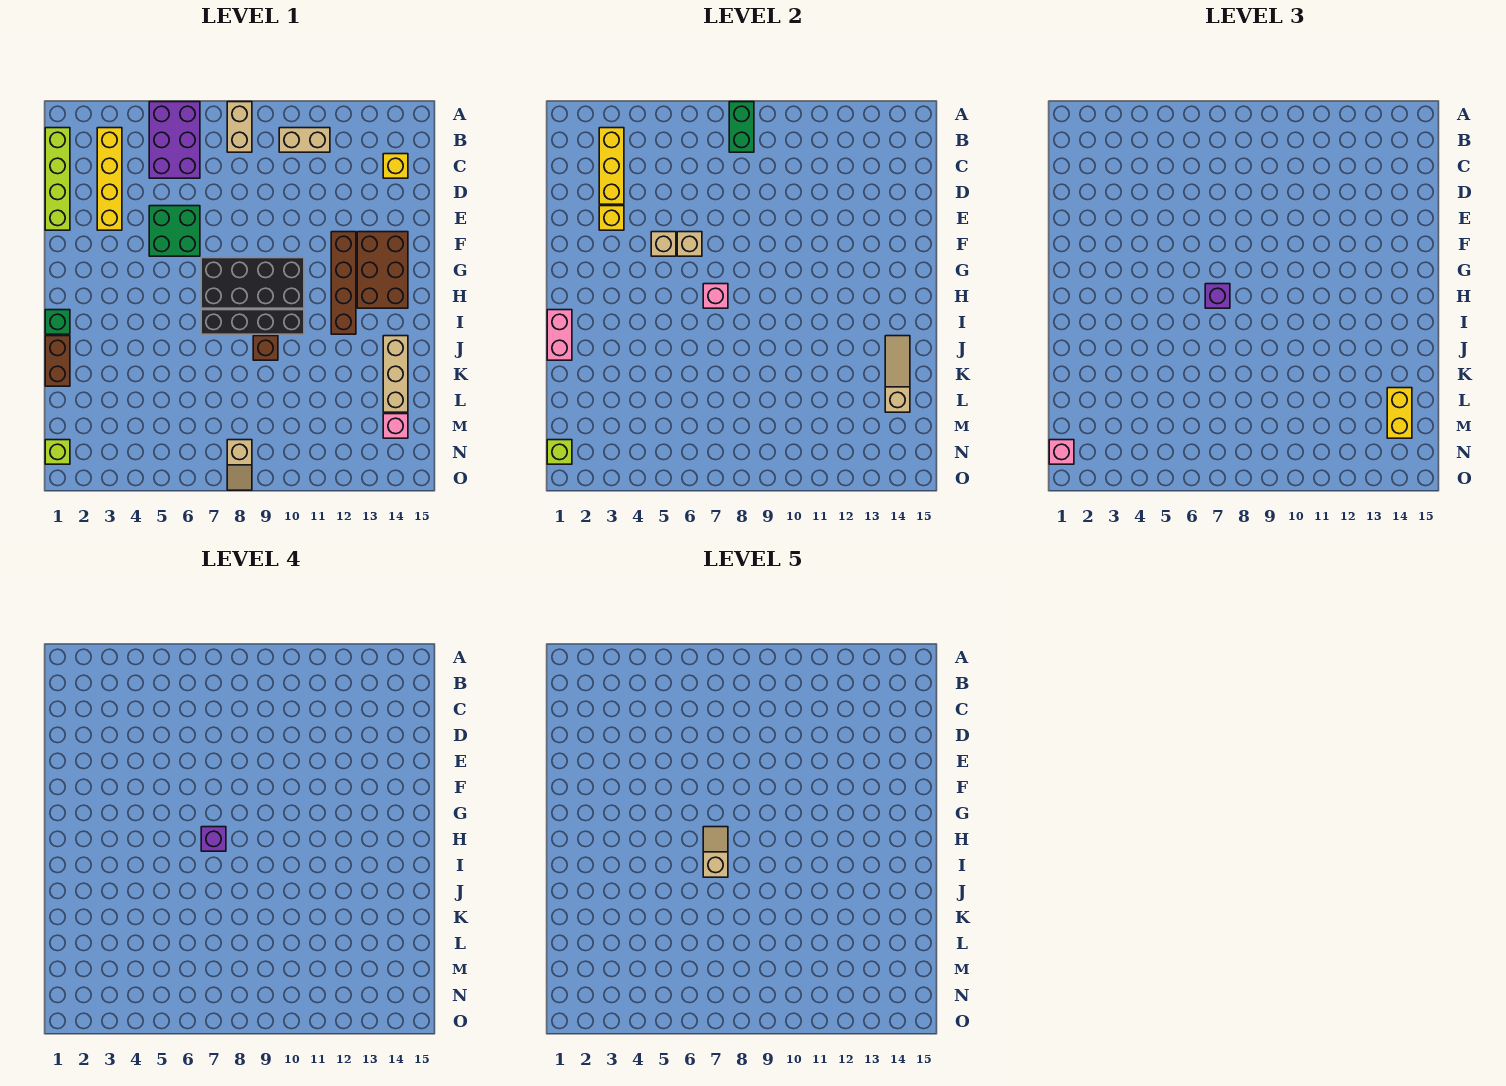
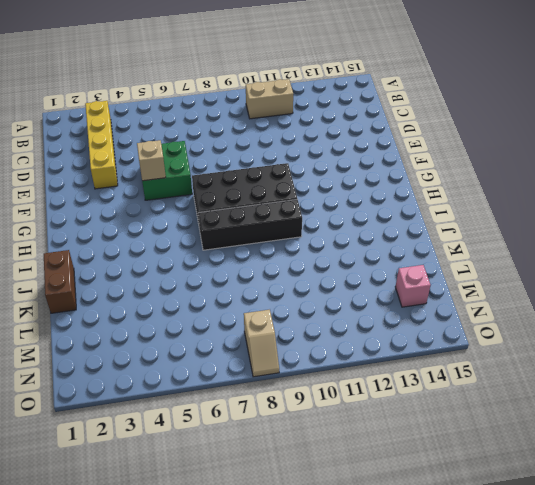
none -> purple brick A5:C6 level 1
none -> tan brick A8:B8 level 1
none -> lime brick B1:E1 level 1
none -> yellow brick C14 level 1

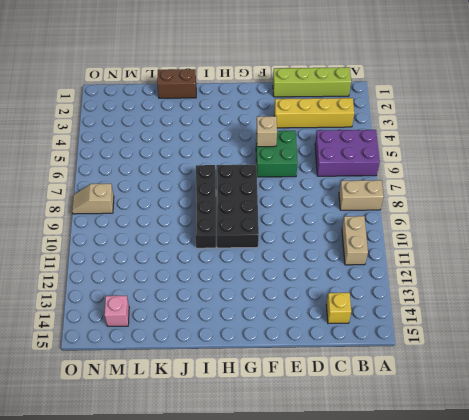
none -> brown brick F12:I12 level 1
none -> brown brick F13:H14 level 1
none -> green brick I1 level 1
none -> brown brick J9 level 1

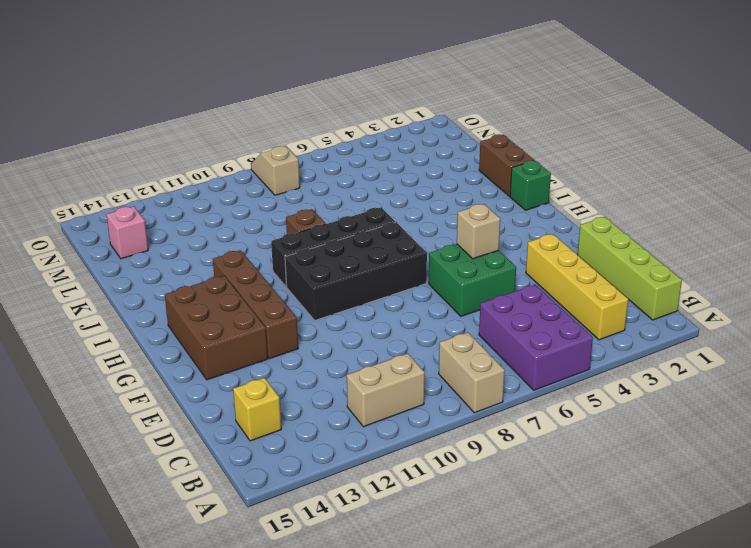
none -> tan brick J14:L14 level 1
none -> lime brick N1 level 1
none -> green brick A8:B8 level 2
none -> yellow brick B3:D3 level 2

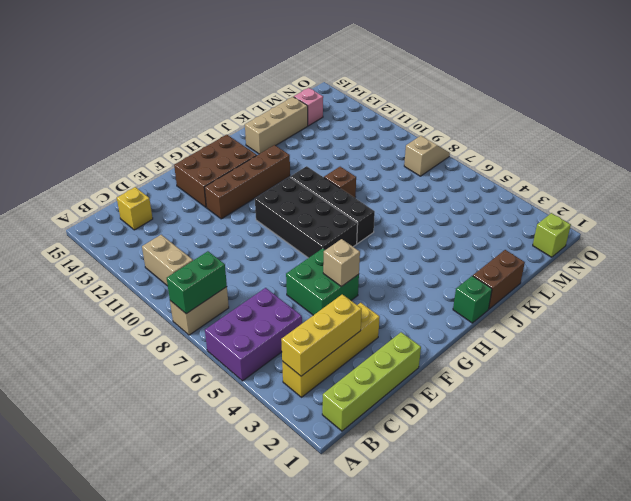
none -> yellow brick E3 level 2
none -> tan brick F6 level 2
none -> pink brick H7 level 2
none -> pink brick I1:J1 level 2

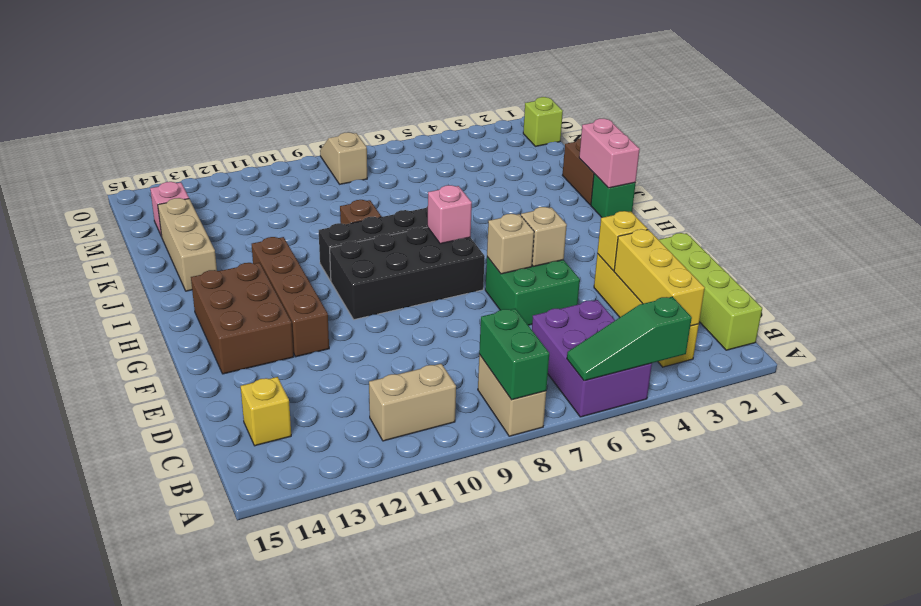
green slope A4:A6 level 2 top 4 -> none
none -> tan slope J14:L14 level 2 top L
none -> lime brick N1 level 2
none -> purple brick H7 level 3
none -> yellow brick L14:M14 level 3

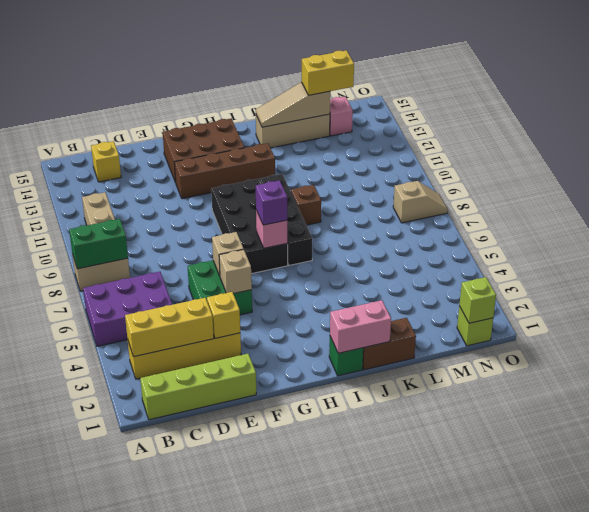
none -> pink brick N1 level 3
none -> purple brick H7 level 4
none -> tan slope H7:I7 level 5 top I

